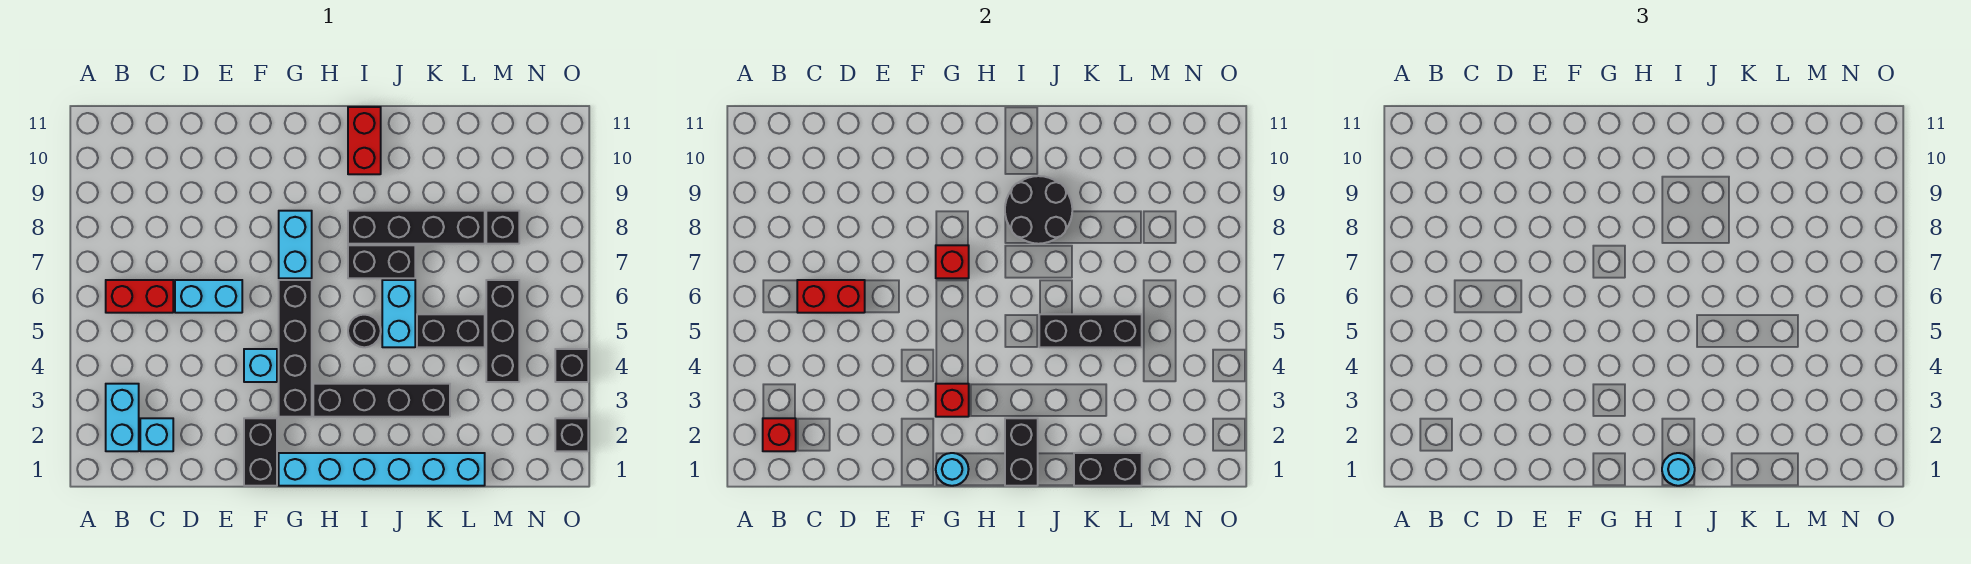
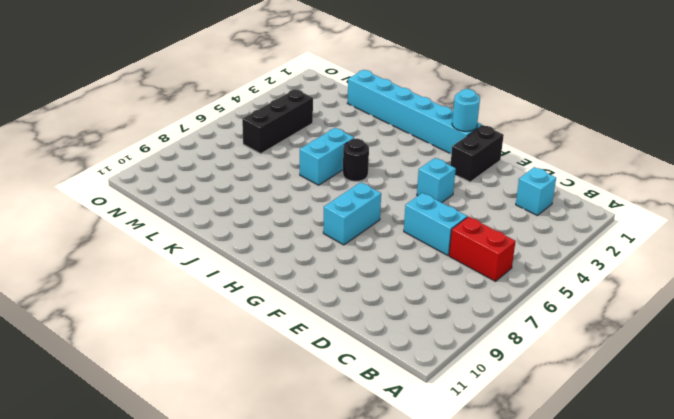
none -> cyan brick B2:B3 level 1
none -> black brick G3:G6 level 1
none -> black brick H3:K3 level 1
none -> black brick I7:J7 level 1

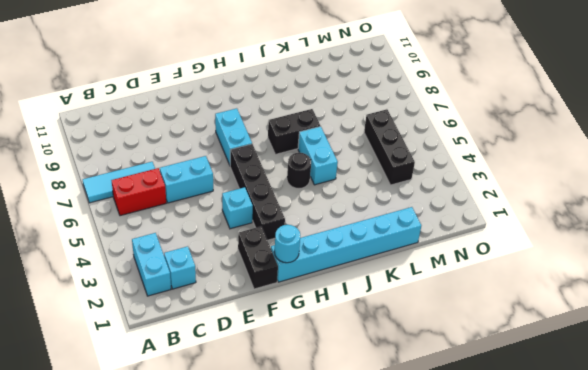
cyan tile A7:C7 level 1 -> none
none -> black brick H3:K3 level 1
none -> black brick I8:L8 level 1
none -> red brick I10:I11 level 1
none -> black brick K5:L5 level 1

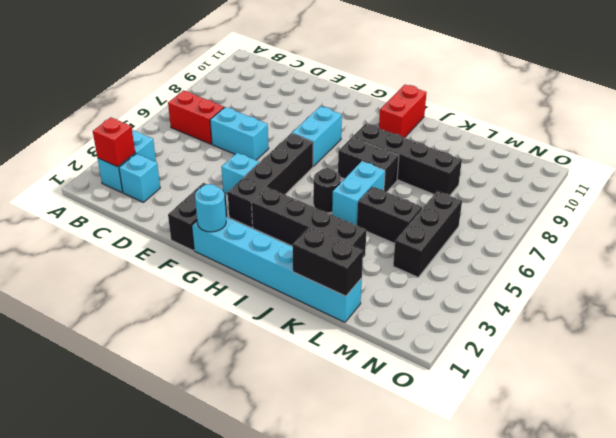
none -> black brick M8 level 1
none -> black brick O2 level 1
none -> black brick O4 level 1
none -> red brick C6:D6 level 2

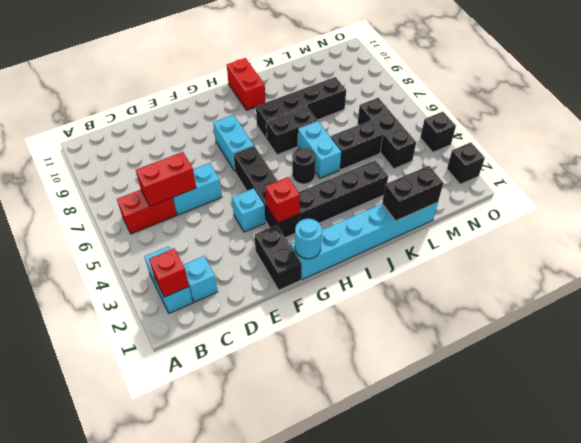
none -> black brick M8 level 1
none -> red brick G7 level 2
none -> black brick I1:I2 level 2
none -> black round brick I8:J9 level 2

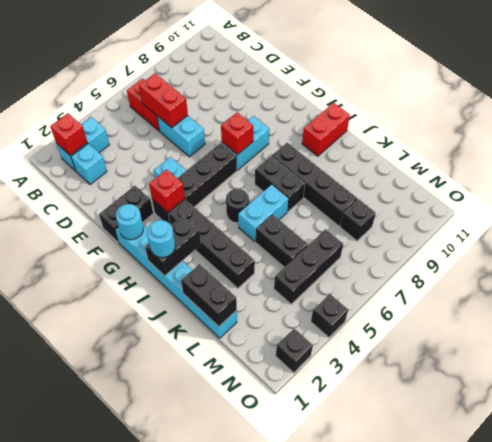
none -> black round brick I8:J9 level 2
none -> black brick J5:L5 level 2

